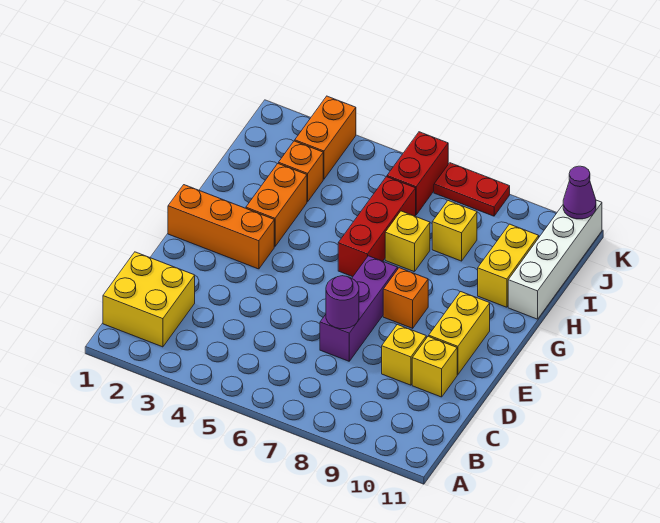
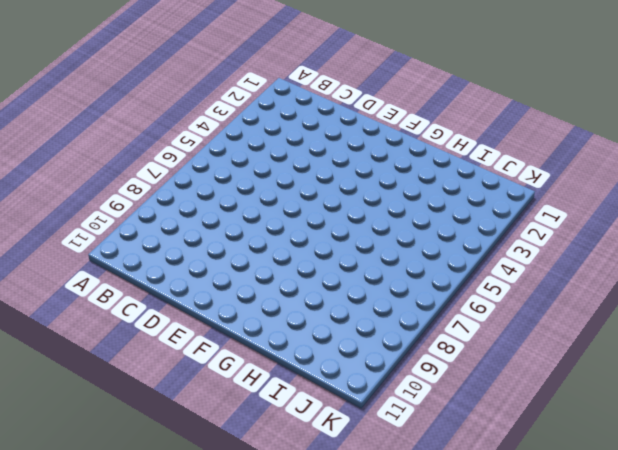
none -> yellow brick B1:C2 level 1
none -> purple brick D7:F7 level 1
none -> yellow brick D9 level 1

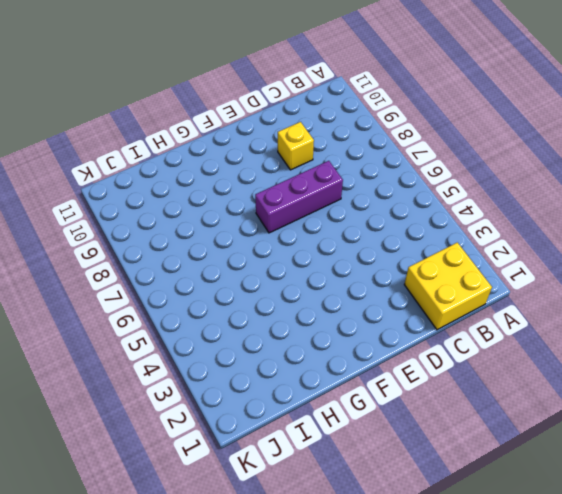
none -> yellow brick D10 level 1
none -> yellow brick E10:F10 level 1
none -> orange brick F1:F3 level 1

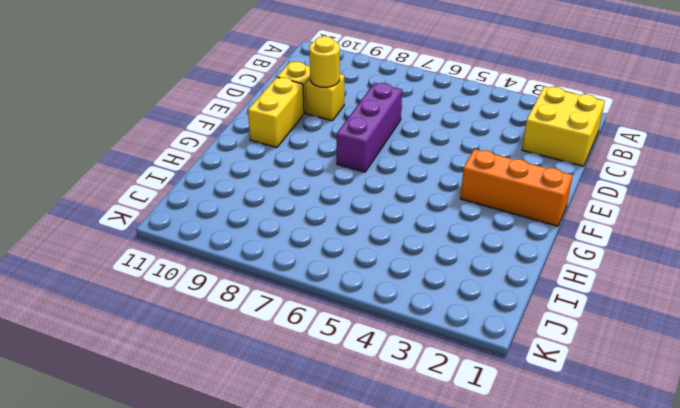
yellow round brick D9 level 2 -> none
none -> orange brick F8 level 1
none -> orange brick G3:H3 level 1
none -> red brick G6:I6 level 1

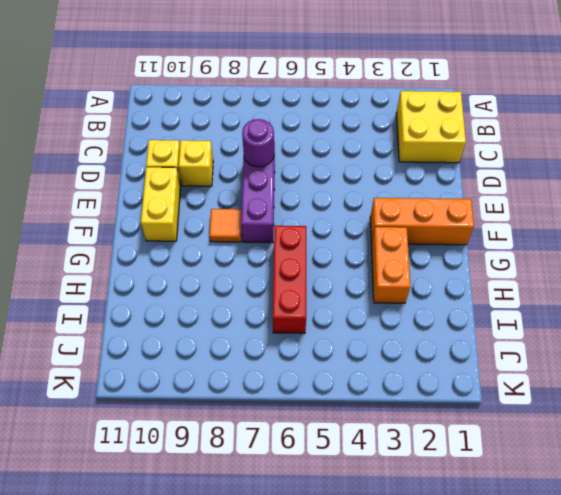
orange tile F8 level 1 -> orange brick F8 level 1
none -> yellow brick H7 level 1
none -> yellow brick H10:I10 level 1
none -> white brick H11:K11 level 1

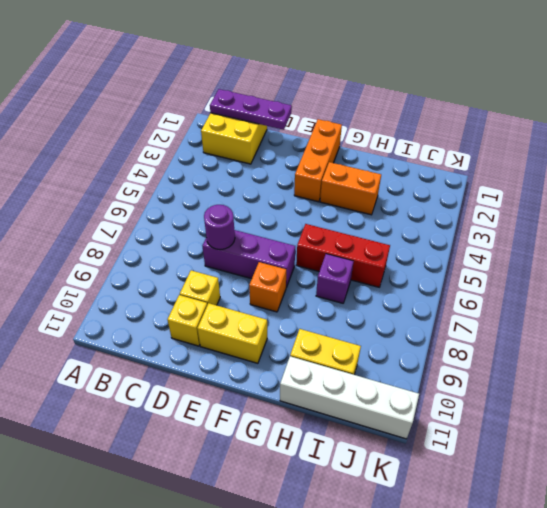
purple plate B1:D1 level 2 -> none
purple brick H7 level 1 -> yellow brick H7 level 1
none -> orange brick I3 level 1
none -> yellow brick I8 level 1
none -> orange brick J3:K3 level 1

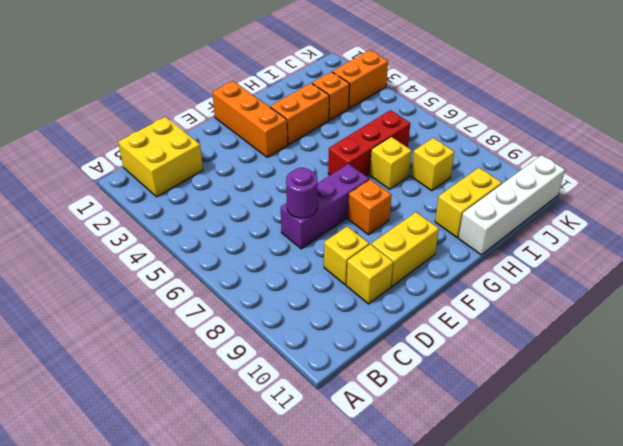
none -> red brick J6:K6 level 1
none -> red plate K7:K8 level 1
none -> purple cone K11 level 2

